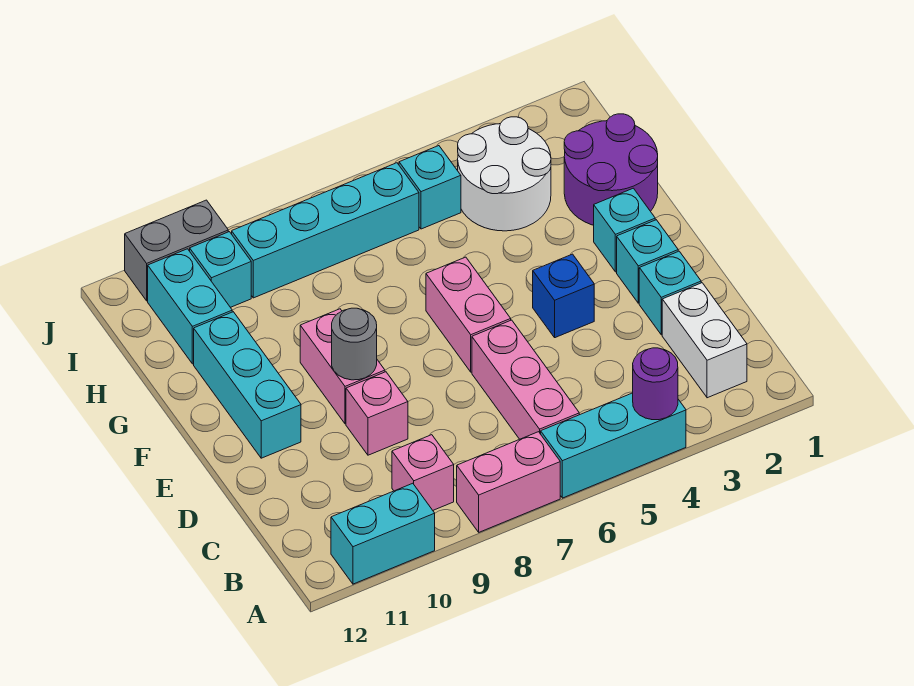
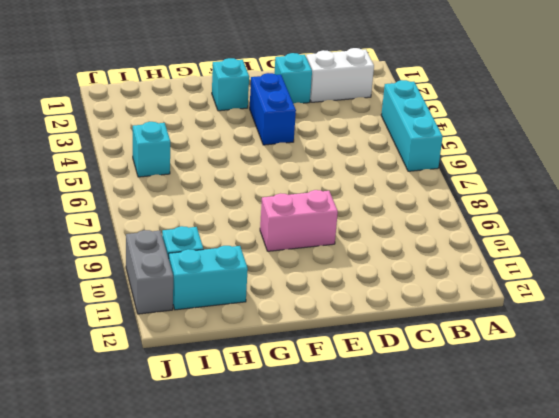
blue brick E3:E4 level 1 -> blue brick E4 level 1
none -> pink brick A7:A8 level 1
none -> cyan brick A10:A11 level 1
none -> pink brick B6:D6 level 1

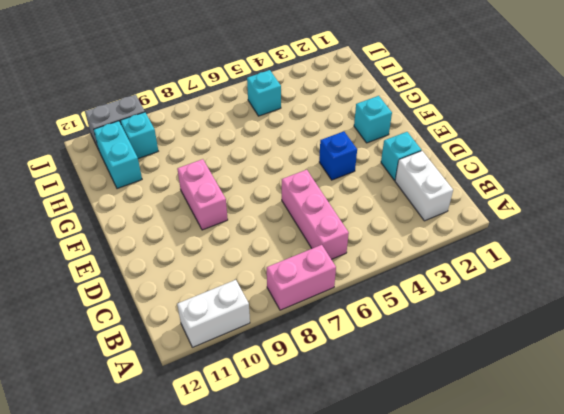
white brick A10:A11 level 1 -> cyan brick A10:A11 level 1
none -> cyan brick A4:A6 level 1
none -> pink brick B9 level 1
none -> pink brick D9 level 1

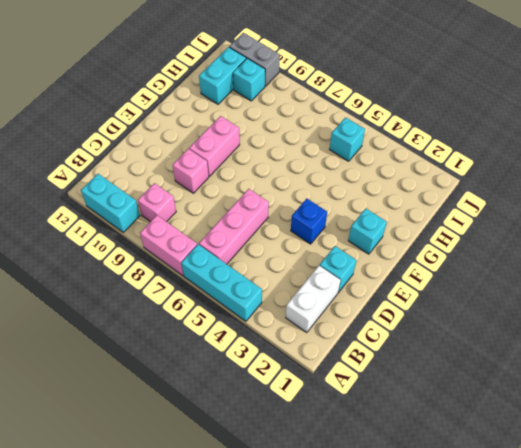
none -> cyan brick E2 level 1
none -> pink brick E6:F6 level 1
none -> cyan brick E11:G11 level 1

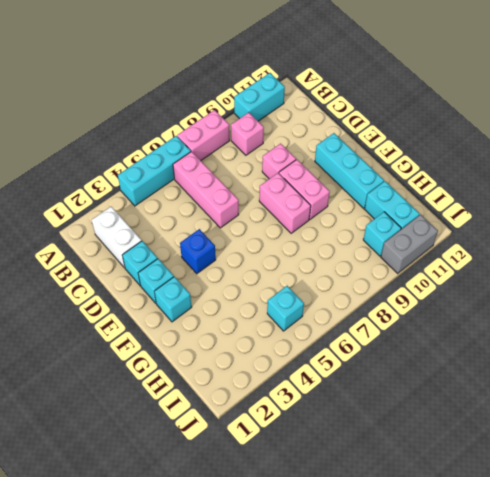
pink brick E8:F8 level 1 -> pink brick E6:F6 level 1
none -> purple round brick G1:H2 level 1
none -> white round brick H3:I4 level 1
none -> cyan brick I6:I9 level 1

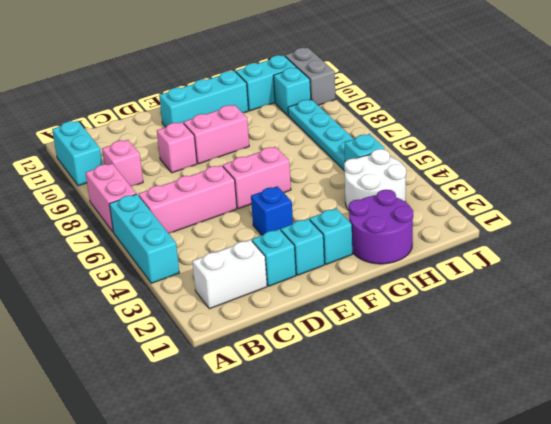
cyan plate I6:I9 level 1 -> cyan brick I6:I9 level 1
none -> purple round brick A4 level 2
none -> grey round brick E9 level 2

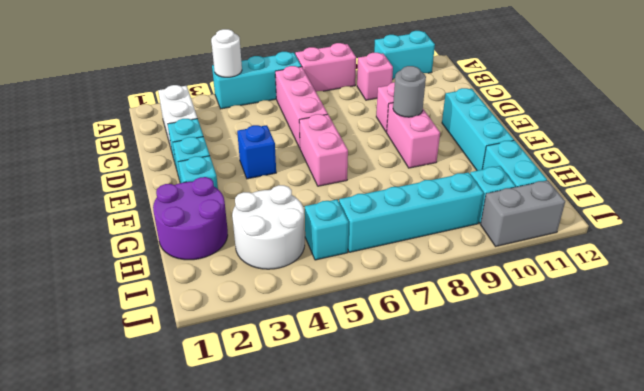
white round brick A4 level 2 -> purple round brick A4 level 2

